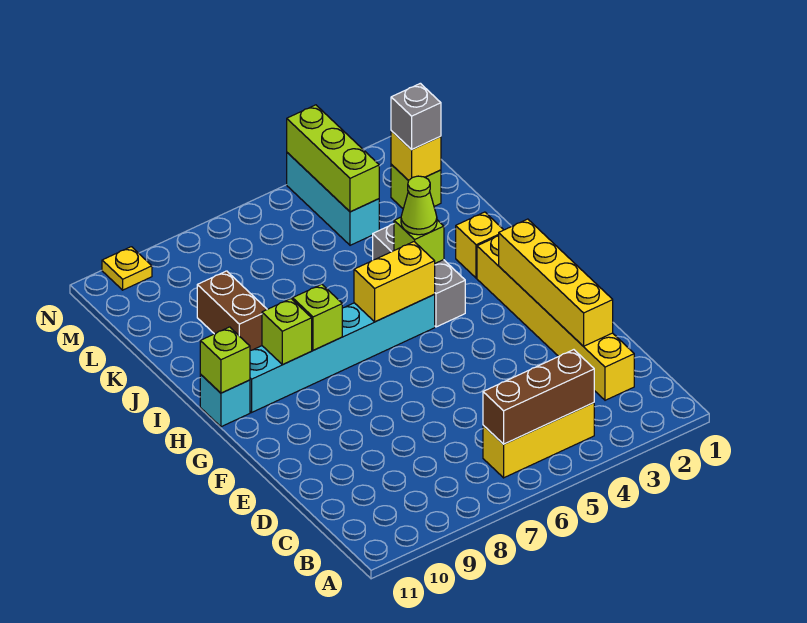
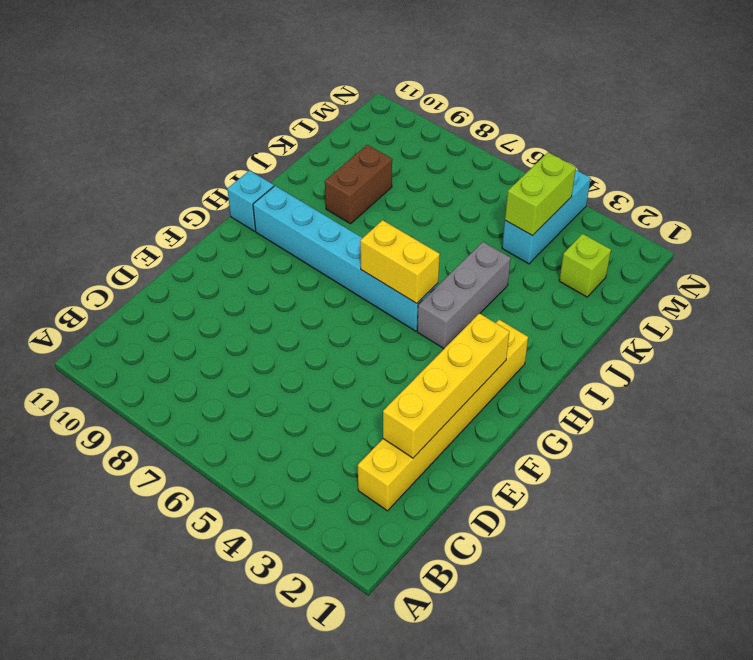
lime brick L4:M4 level 2 -> lime brick L4:N4 level 2
none -> yellow brick B4:B6 level 1
none -> yellow brick I2 level 1
none -> yellow plate N10 level 1

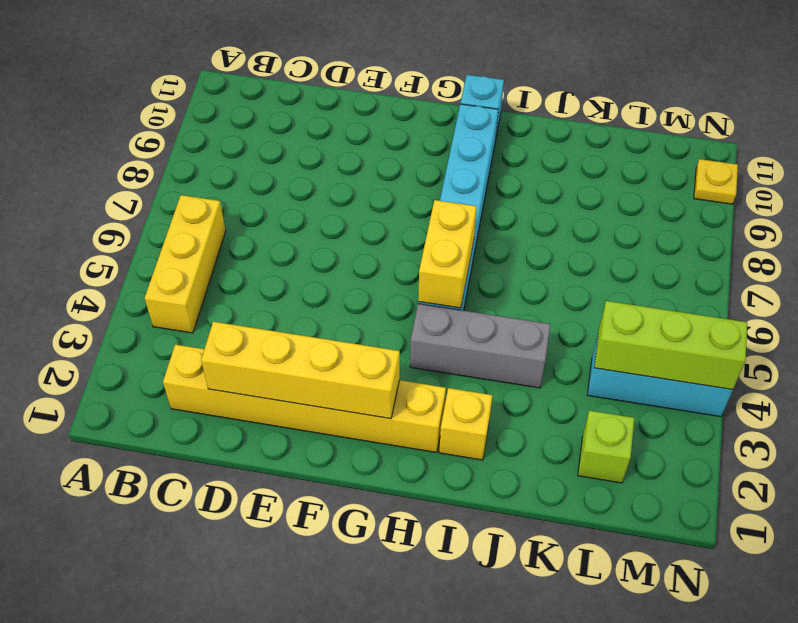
none -> brown brick J9:K9 level 1
none -> brown brick B4:B6 level 2
none -> lime brick H8 level 2

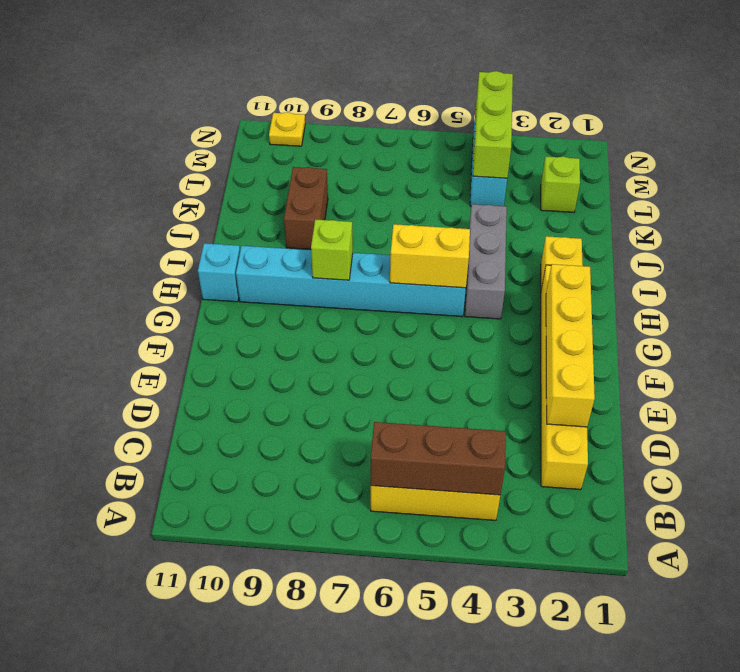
none -> lime brick H9 level 2
none -> lime brick H11 level 2
none -> lime brick I4 level 2

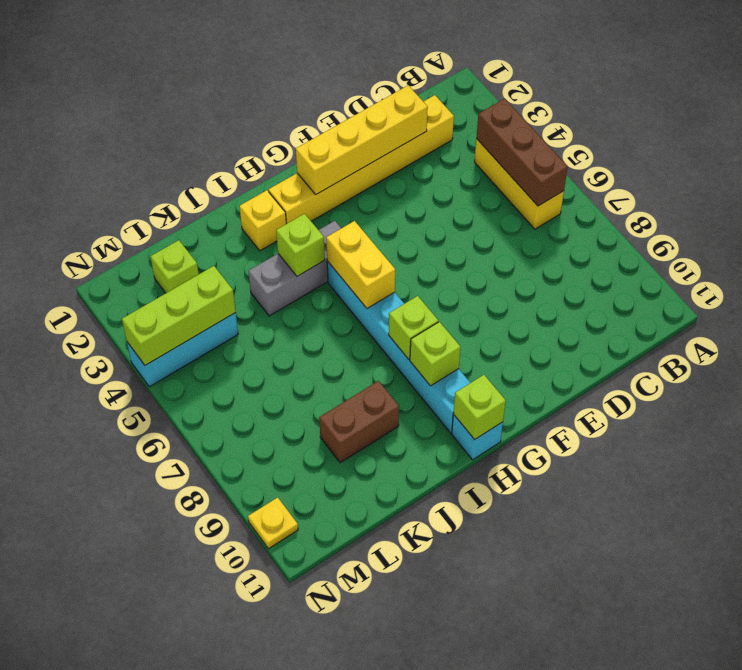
none -> yellow brick L2 level 2
none -> lime cone I4 level 3
none -> grey brick L2 level 3

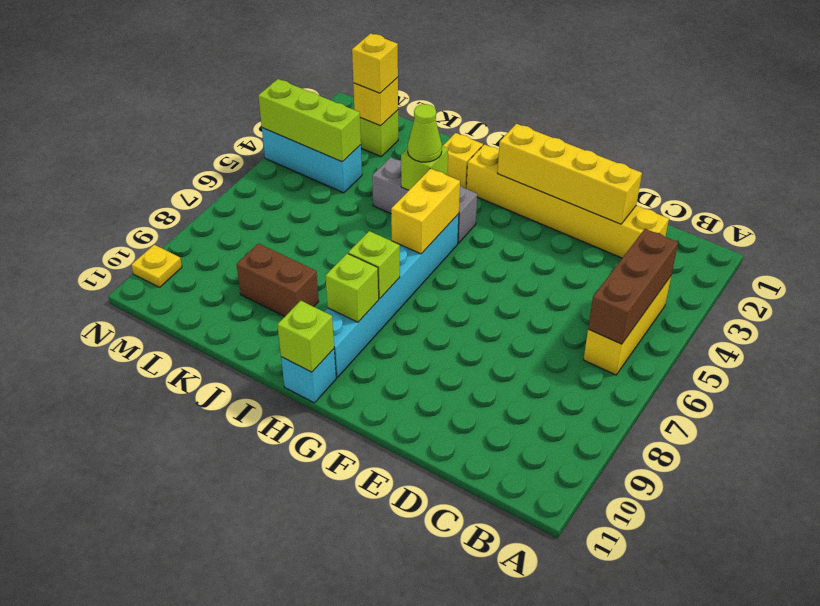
yellow brick L2 level 3 -> grey brick L2 level 3

